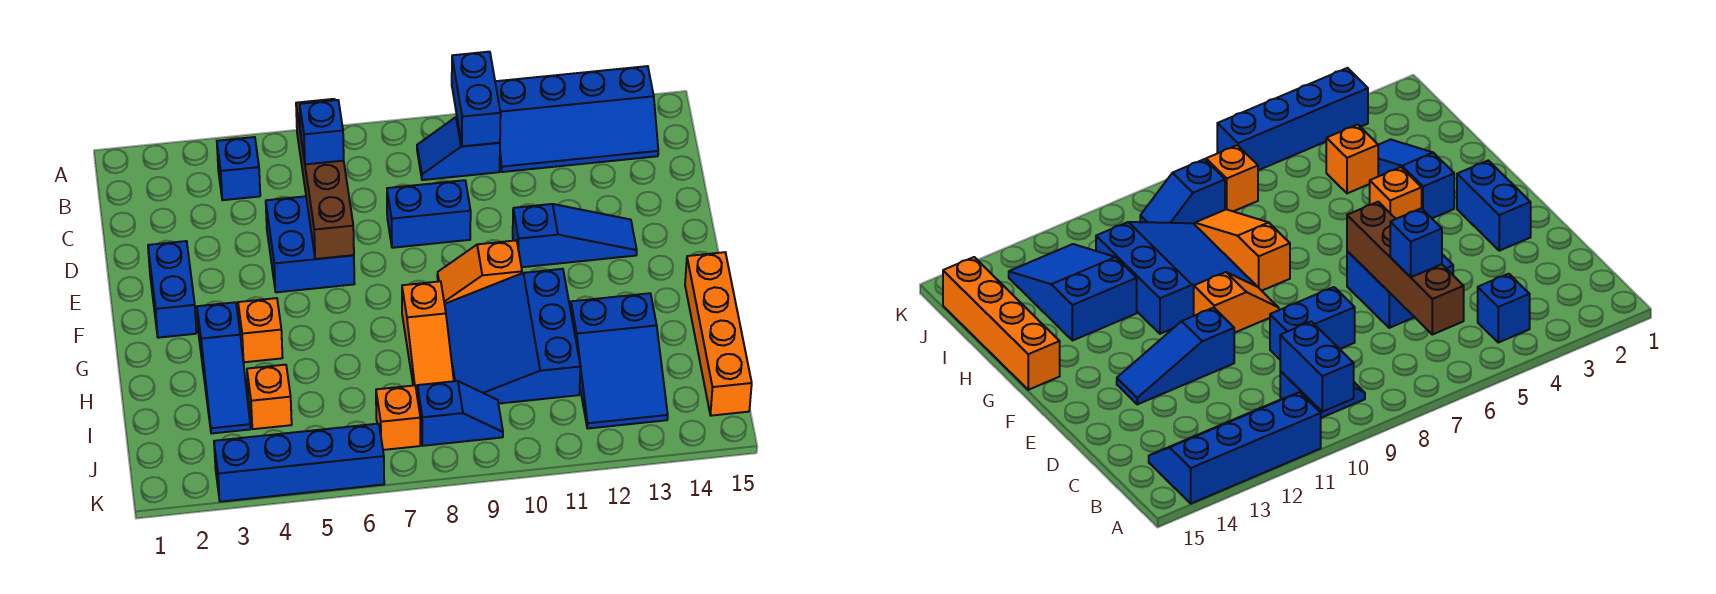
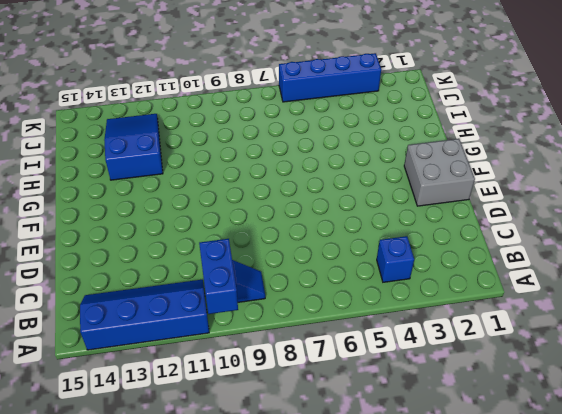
grey brick E1:F2 level 1 -> blue brick E2:F2 level 1
none -> blue brick D5:E6 level 1
none -> blue brick D8:D9 level 1
none -> blue slope E11:E13 level 1 top 11

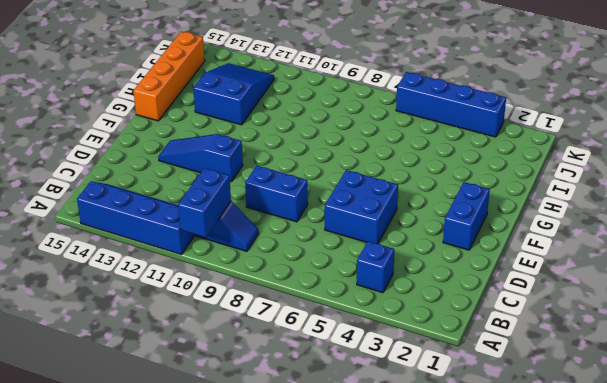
none -> orange slope F9:F10 level 1 top 10
none -> blue slope G3:I3 level 1 top G
none -> orange brick G4 level 1

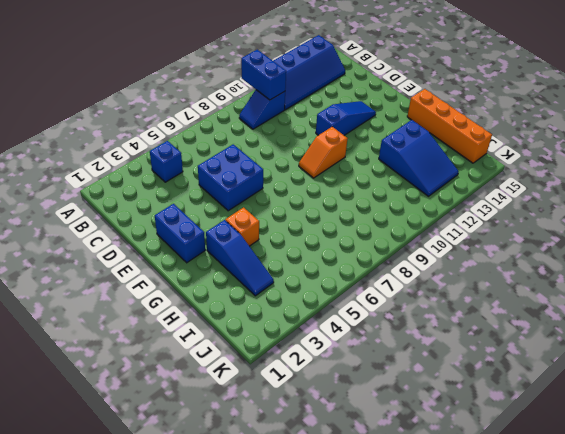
none -> blue brick D8:D9 level 1
none -> orange slope G8:I8 level 1 top G
none -> blue slope G9:I11 level 1 top 11

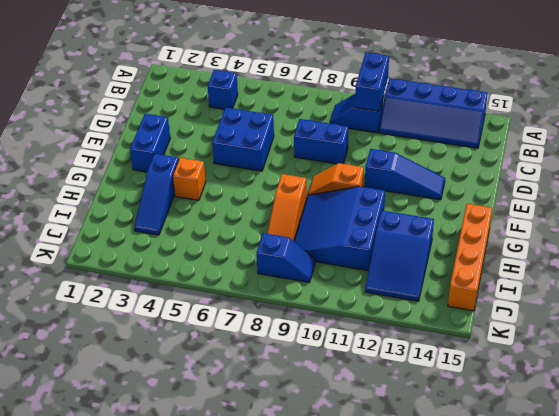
none -> orange brick I4 level 1
none -> orange brick J7 level 1
none -> blue brick K3:K6 level 1

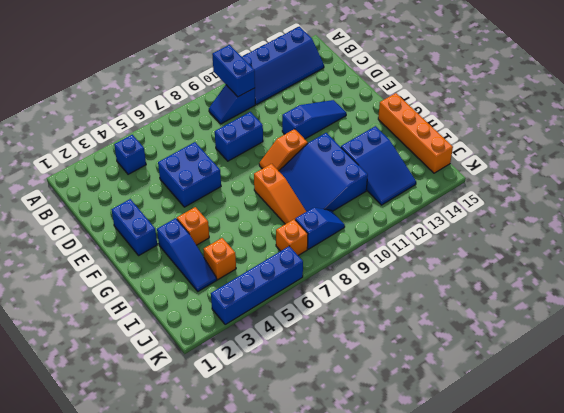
none -> brown brick B6:E6 level 2
none -> blue brick C6 level 3

